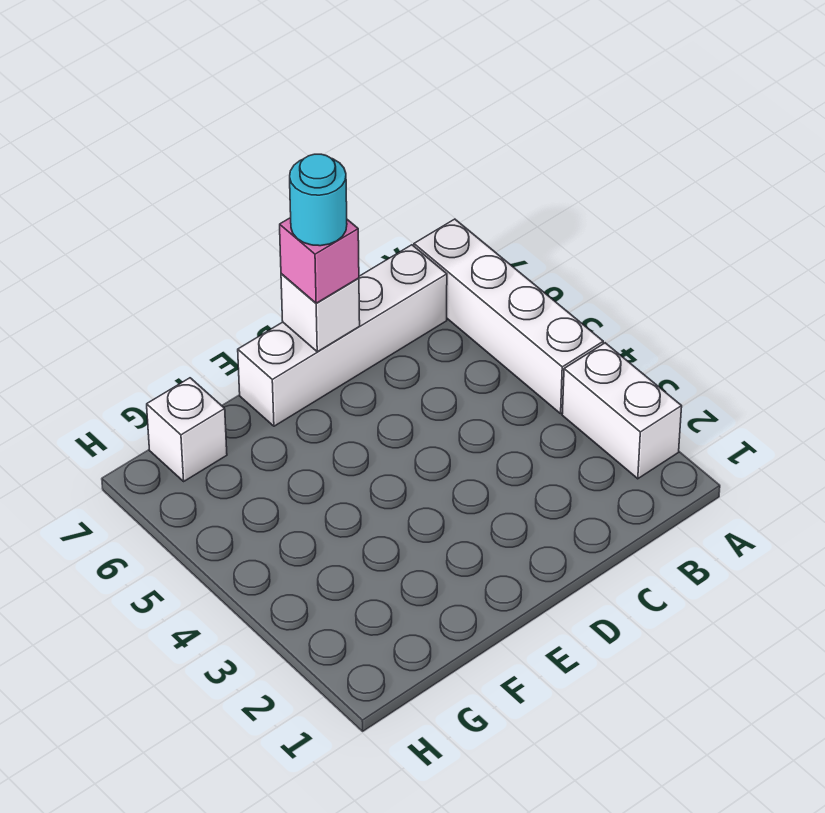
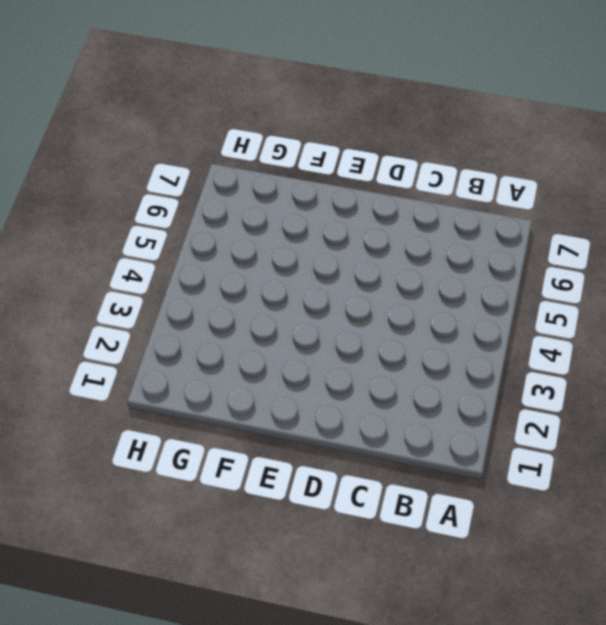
none -> white brick A2:A3 level 1
none -> white brick A4:A7 level 1

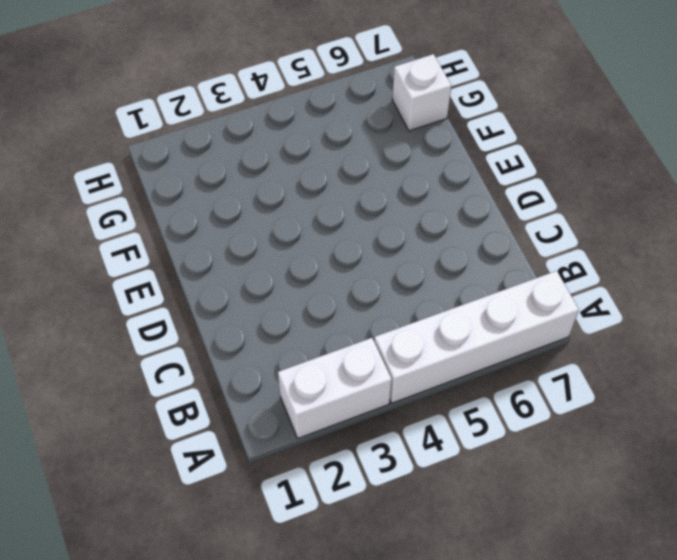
none -> white brick B7:E7 level 1
none -> white brick D7 level 2

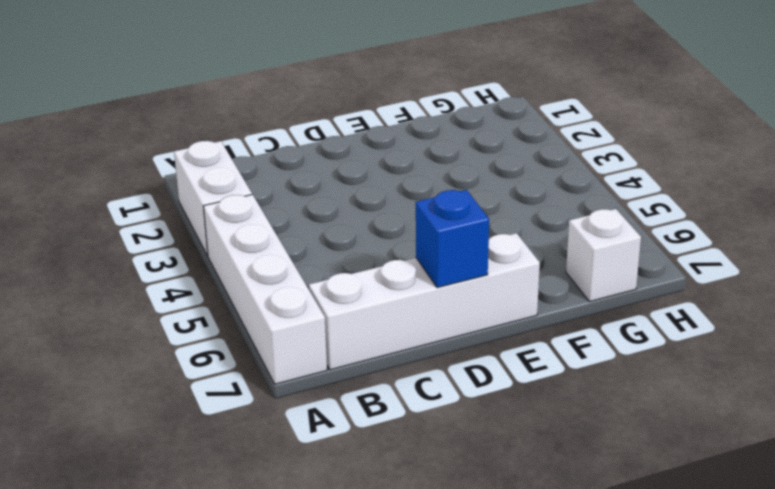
blue brick D7 level 2 -> white brick D7 level 2
none -> pink brick D7 level 3
none -> cyan round brick D7 level 4

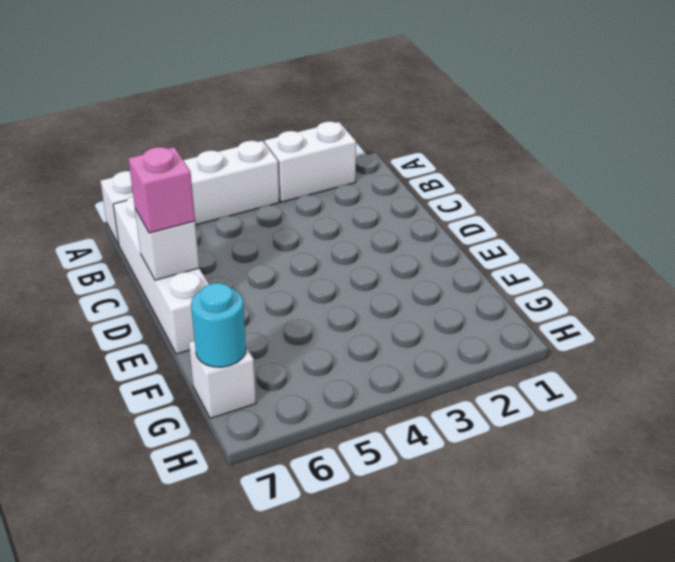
cyan round brick G7 level 2 -> cyan round brick D7 level 4

